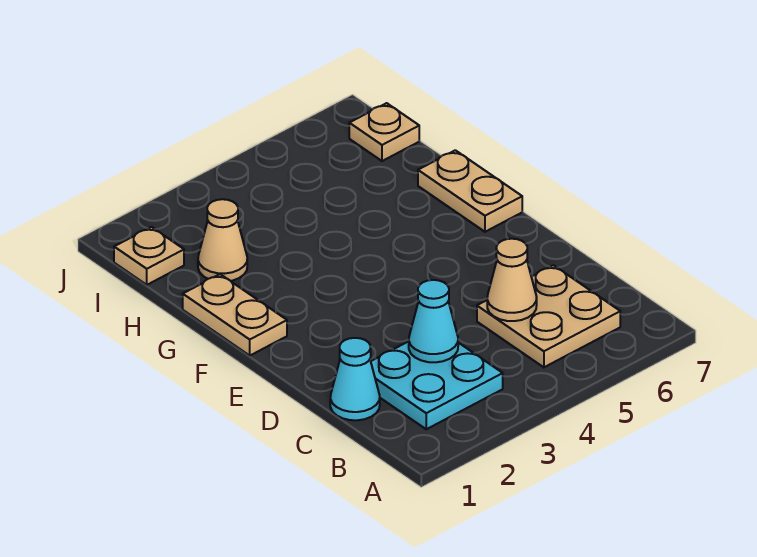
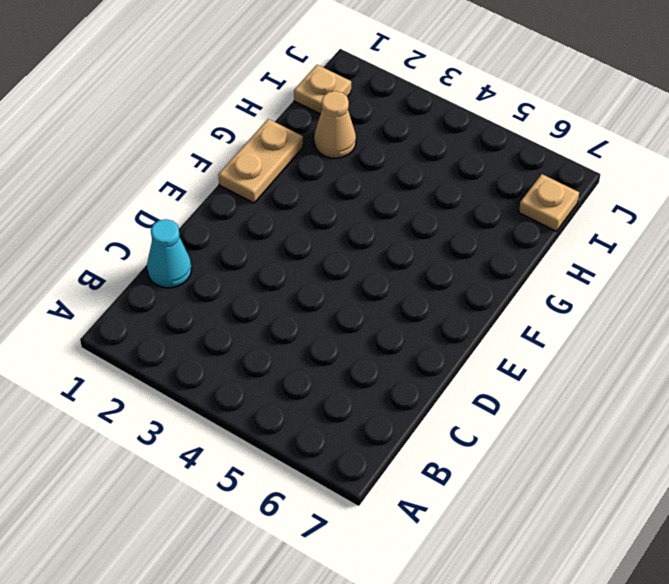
none -> cyan plate B2:C3 level 1
none -> tan plate B5:C6 level 1

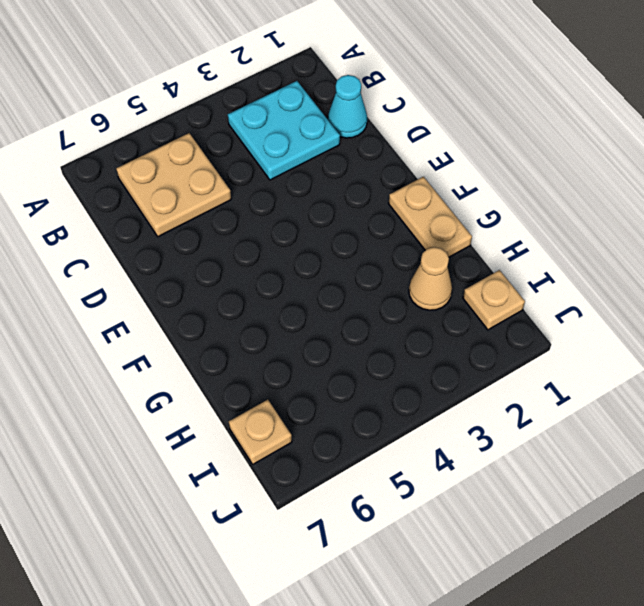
none -> tan plate F7:G7 level 1
none -> cyan cone C3 level 2

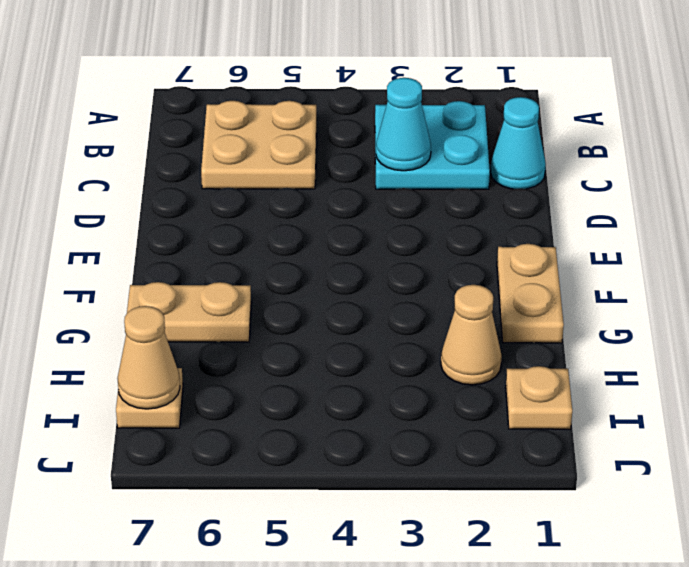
tan plate G6:G7 level 1 -> tan plate F7:G7 level 1
tan cone I7 level 2 -> tan cone C5 level 2

